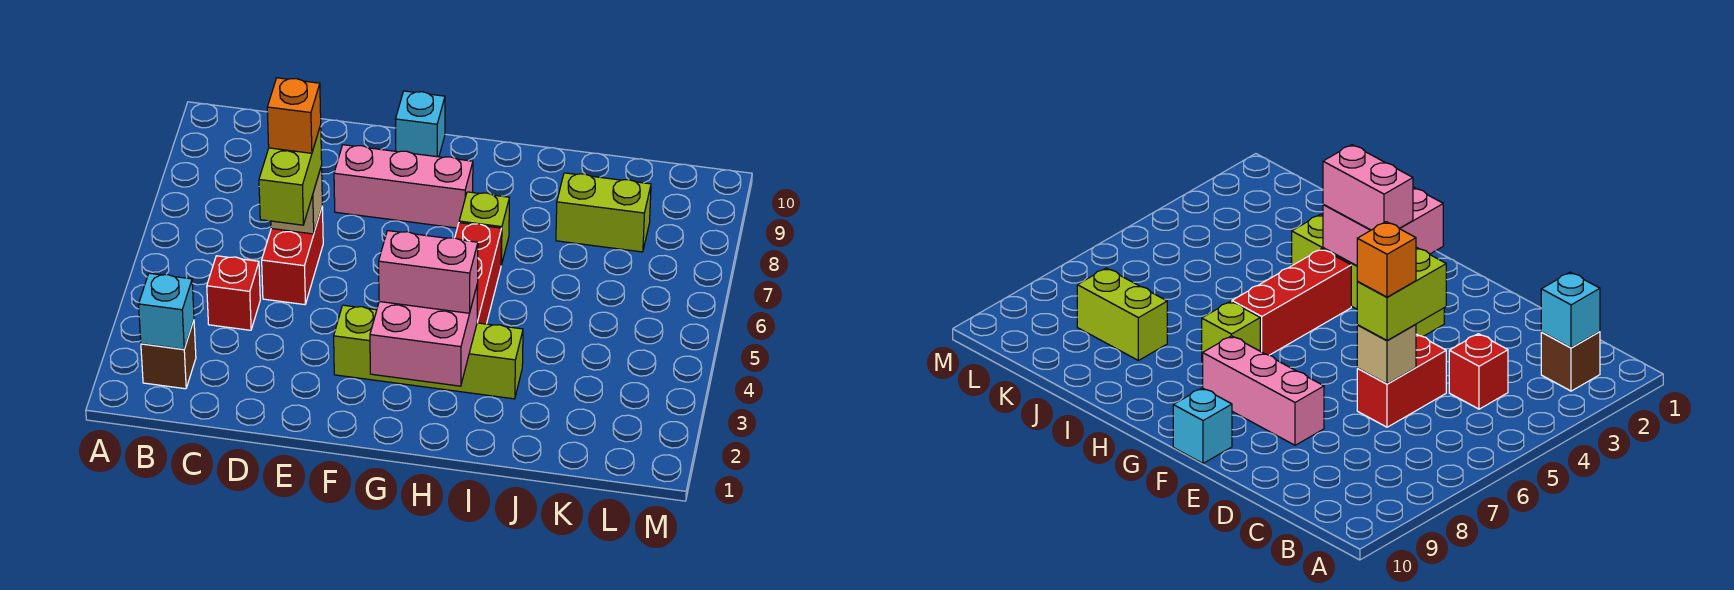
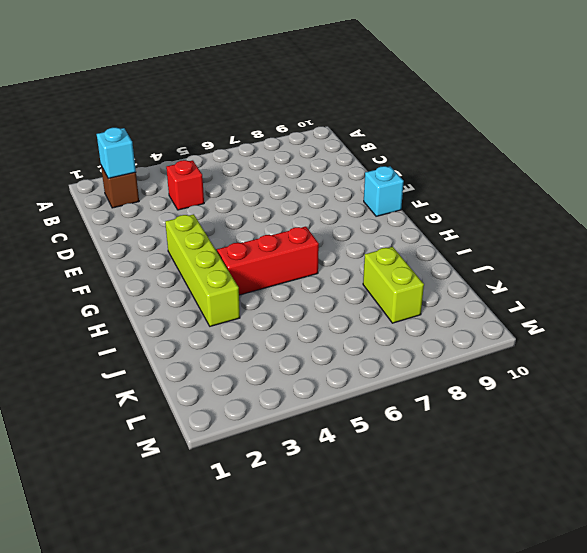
none -> red brick D5:D6 level 1
none -> pink brick E8:G8 level 1
none -> lime brick H7 level 1

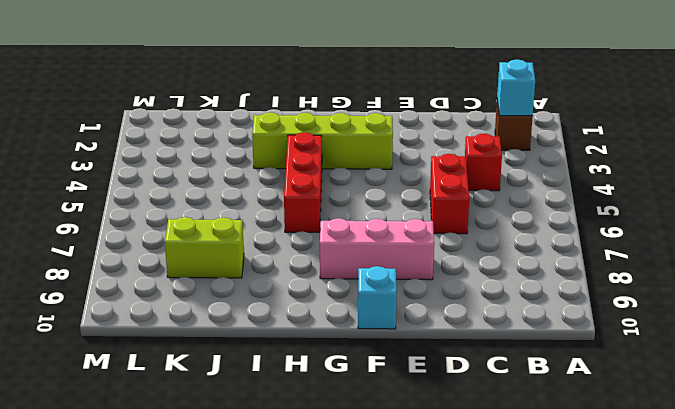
none -> lime brick H7 level 1
none -> tan brick D6 level 2
none -> pink brick G2:H3 level 2

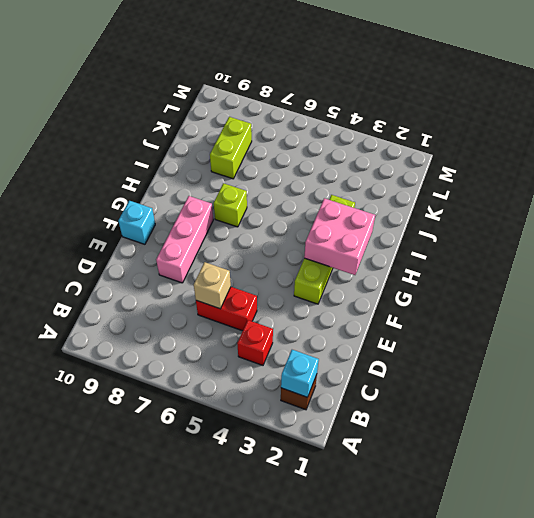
none -> red brick H4:H6 level 1
none -> lime brick D5:D6 level 3
none -> pink brick G3:H3 level 3

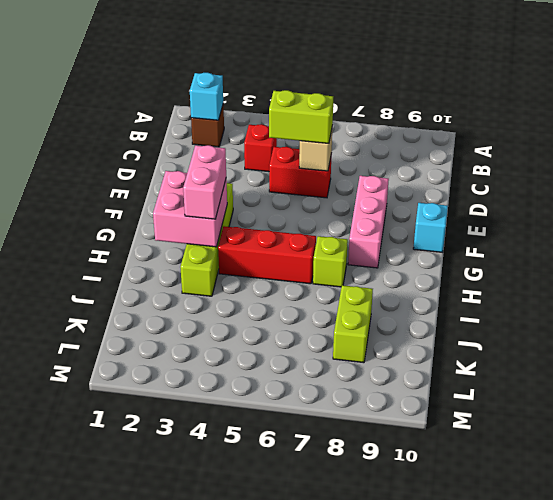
none -> orange brick D6 level 4

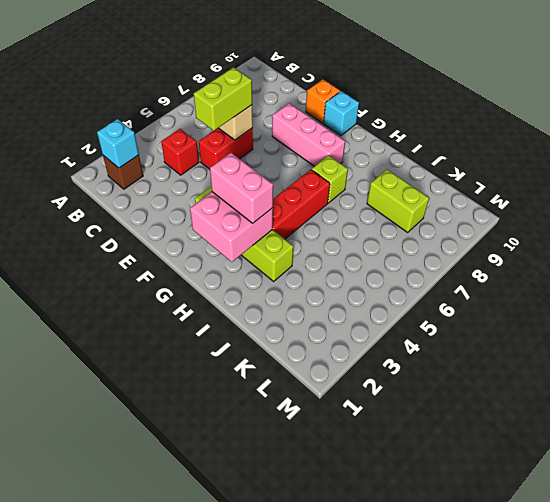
orange brick E10 level 1 -> orange brick D6 level 4

